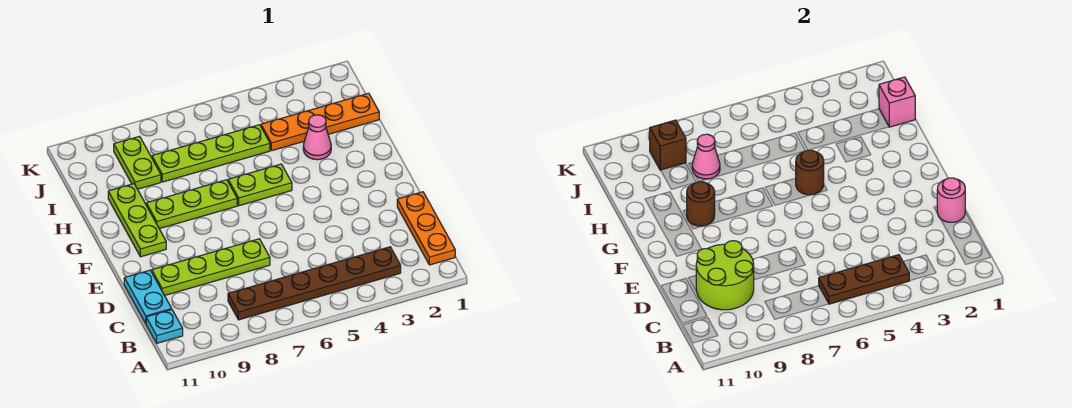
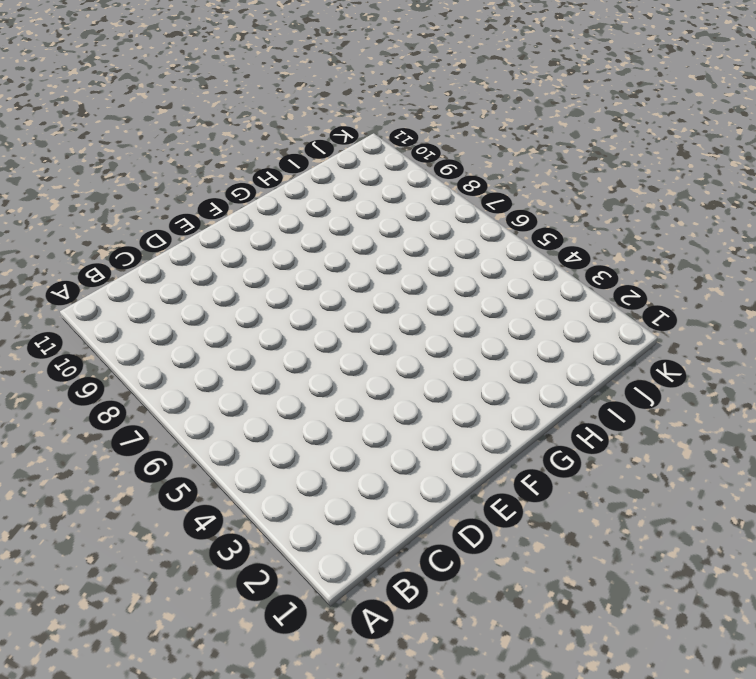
none -> orange plate B1:D1 level 1
none -> brown plate B3:B8 level 1
none -> cyan plate B11 level 1

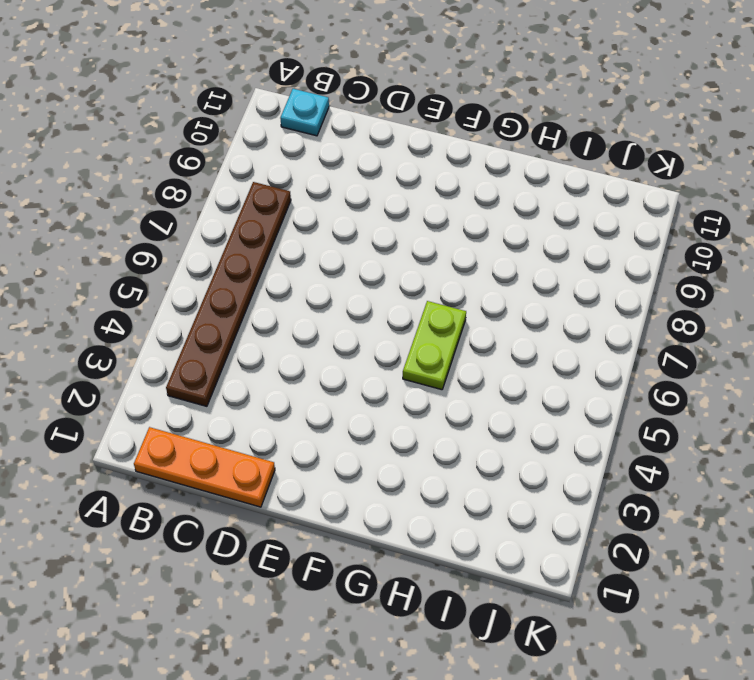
none -> cyan plate C11:D11 level 1
none -> lime plate D7:D10 level 1
none -> lime plate F10:H10 level 1

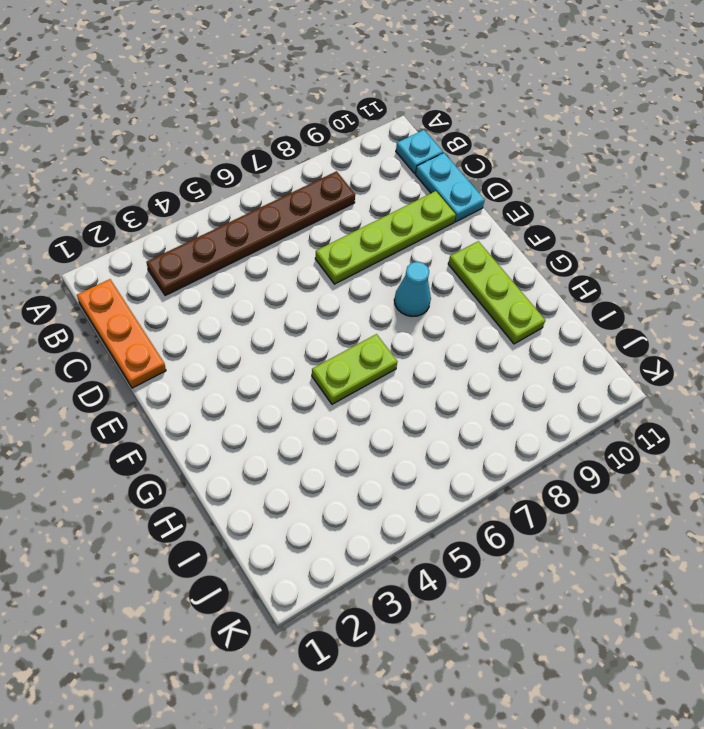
cyan cone F8 level 1 -> none
none -> lime plate G7:G9 level 1
none -> pink cone H3 level 1
none -> orange plate I1:I4 level 1

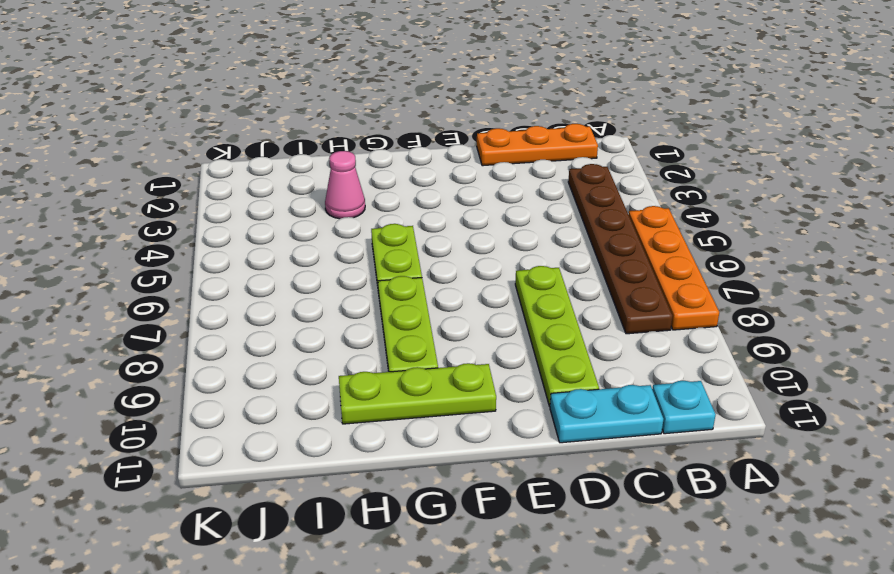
orange plate A5:A8 level 1 -> orange plate I1:I4 level 1
none -> lime plate I5:I8 level 1
none -> lime plate I9:J9 level 1
none -> brown plate B4:B6 level 2

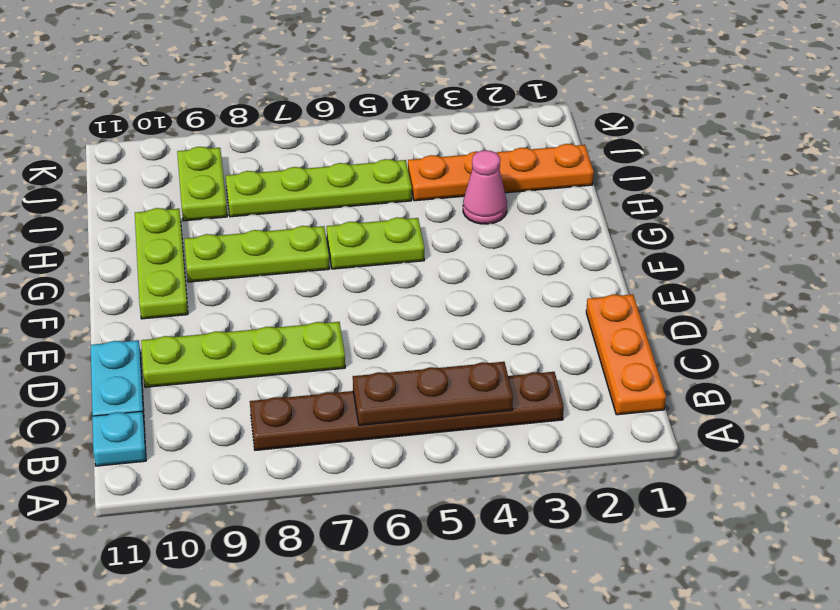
none -> lime round brick C9:D10 level 2
none -> pink round brick D1 level 2
none -> brown round brick G5 level 2

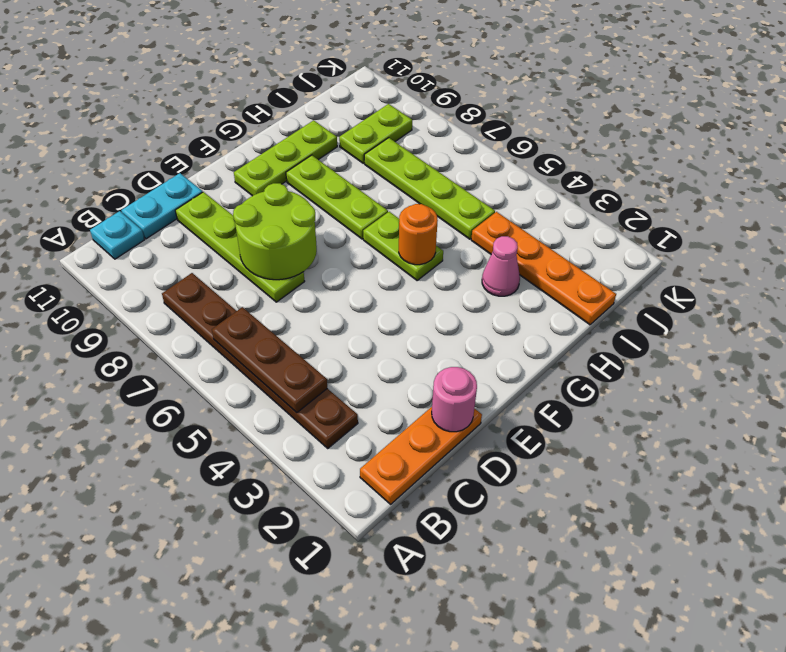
lime round brick D7:E8 level 2 -> lime round brick C9:D10 level 2
orange round brick G5 level 2 -> brown round brick G5 level 2
none -> brown round brick G9 level 2
none -> pink brick I1 level 2
none -> pink cone I8 level 2

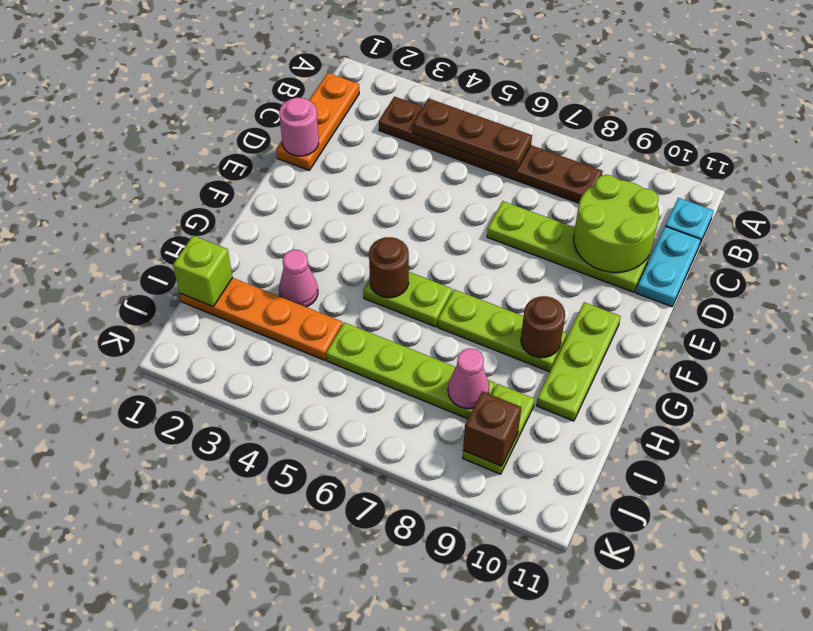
lime brick I1 level 2 -> pink brick I1 level 2

